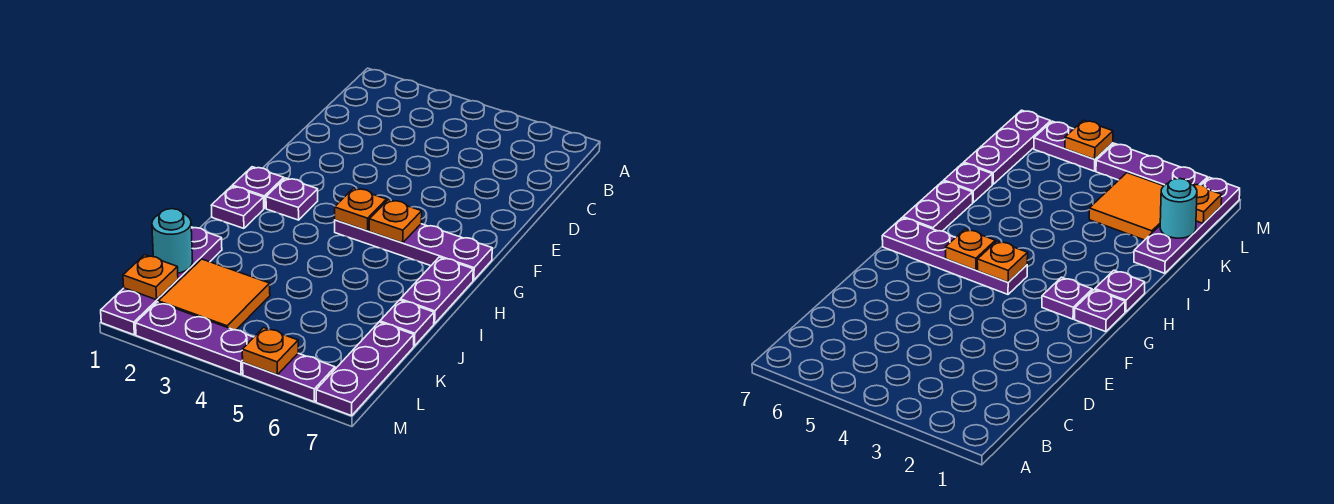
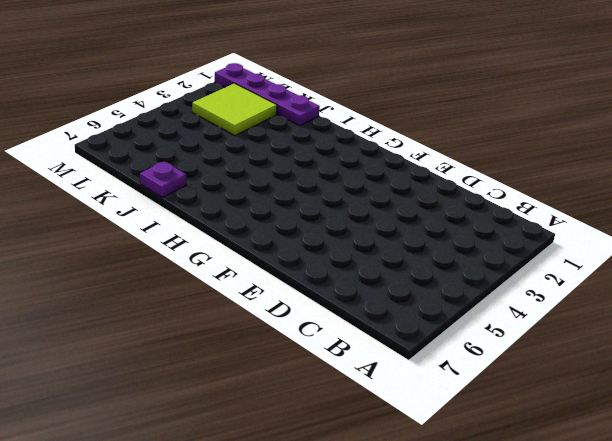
lime tile K2:L3 level 1 -> orange tile K2:L3 level 1
none -> purple plate G1 level 1
none -> purple plate G2 level 1
none -> purple plate G4:G7 level 1

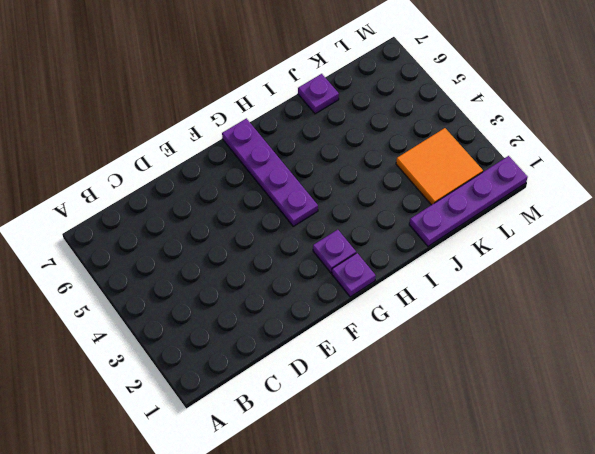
none -> purple plate H1 level 1
none -> purple plate H7:I7 level 1
none -> purple plate K7:M7 level 1

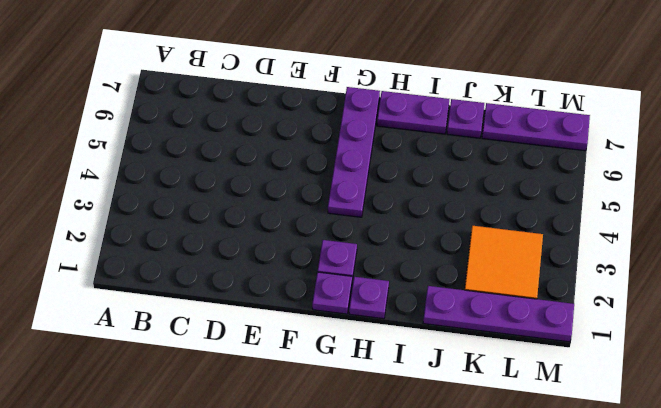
none -> purple plate M2:M4 level 1
none -> purple plate M5:M6 level 1
none -> orange plate G4 level 2

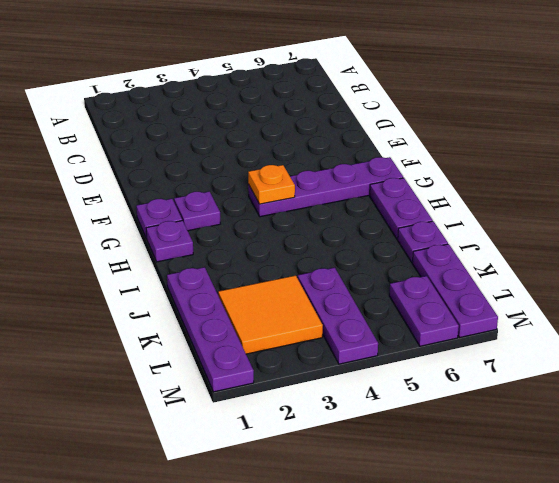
purple plate K4:M4 level 1 -> purple plate M2:M4 level 1
purple plate L6:M6 level 1 -> purple plate M5:M6 level 1
none -> orange plate G5 level 2
none -> cyan round brick K1 level 2
none -> orange plate L1 level 2

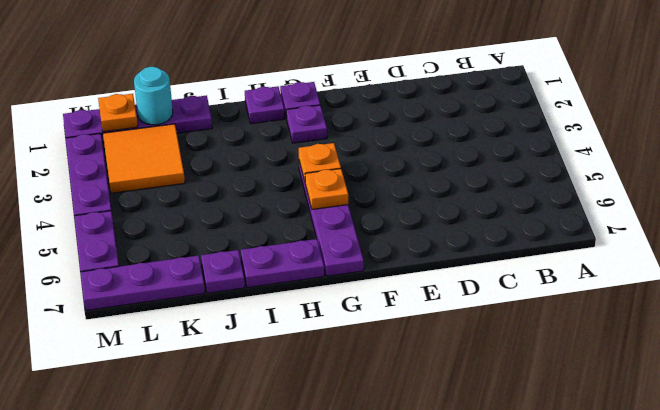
none -> orange plate M5 level 2

